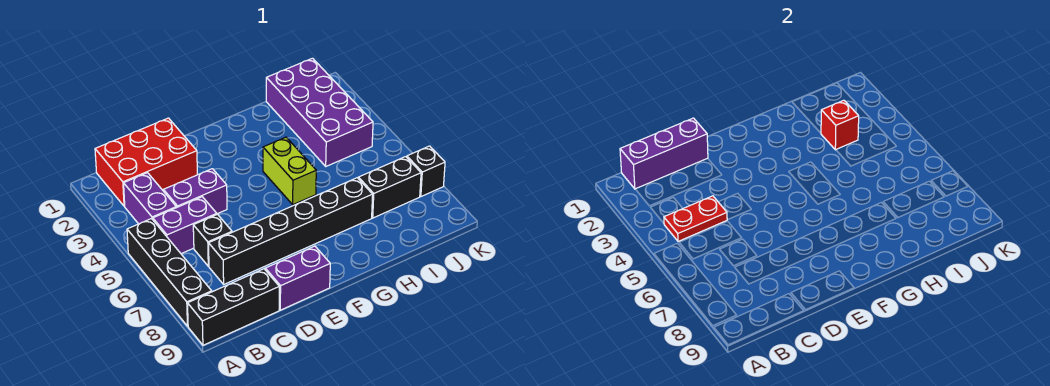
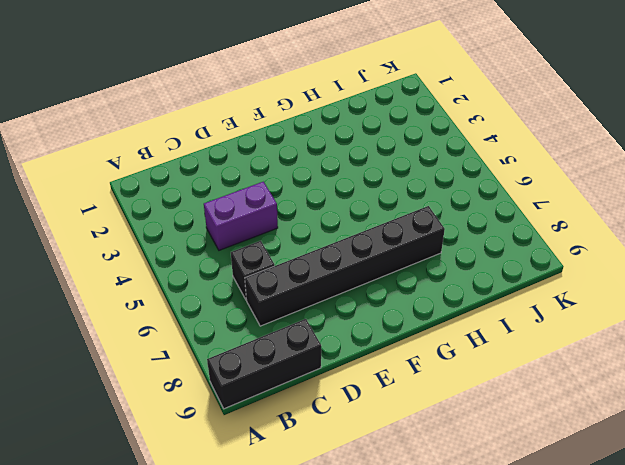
none -> black brick A5:A8 level 1
none -> red brick B1:D2 level 1
none -> purple brick B3:B4 level 1

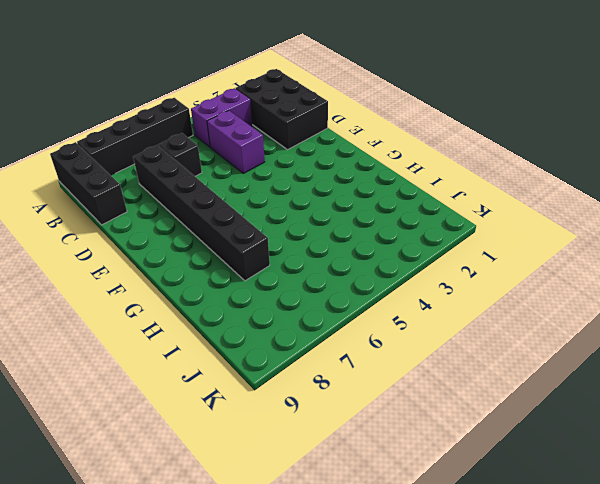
black brick B1:D2 level 1 -> red brick B1:D2 level 1
none -> purple brick B5:C5 level 1
none -> purple brick D9:E9 level 1
none -> lime brick G4:G5 level 1

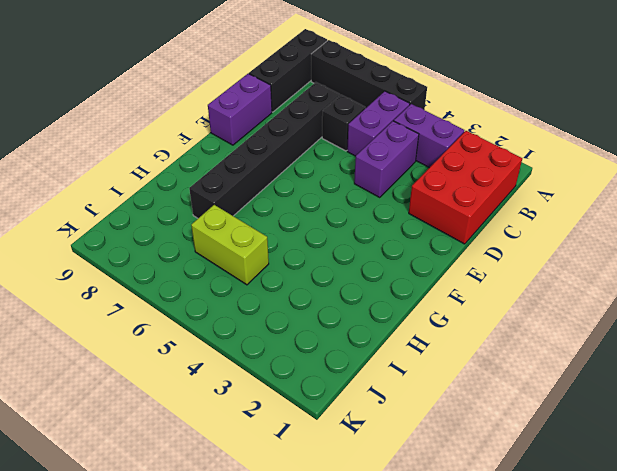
lime brick I5:I6 level 1 -> lime brick G4:G5 level 1
none -> purple brick I1:J4 level 1
none -> black brick I7:J7 level 1
none -> black brick K7 level 1

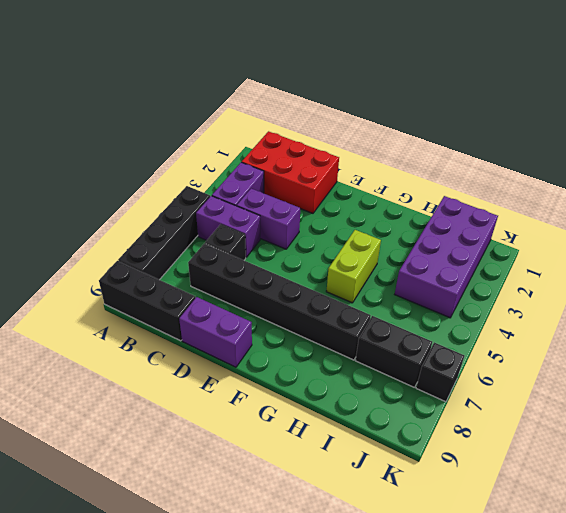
none -> purple brick B1:D1 level 2
none -> red plate B4:C4 level 2
none -> red brick I3 level 2

